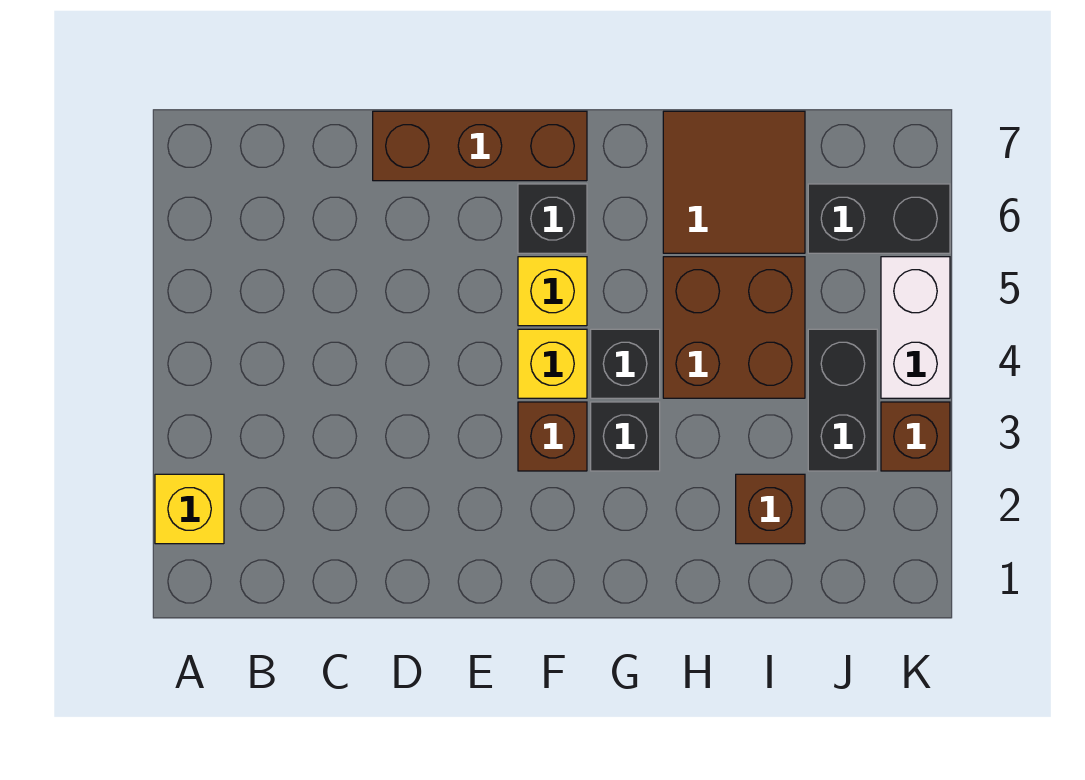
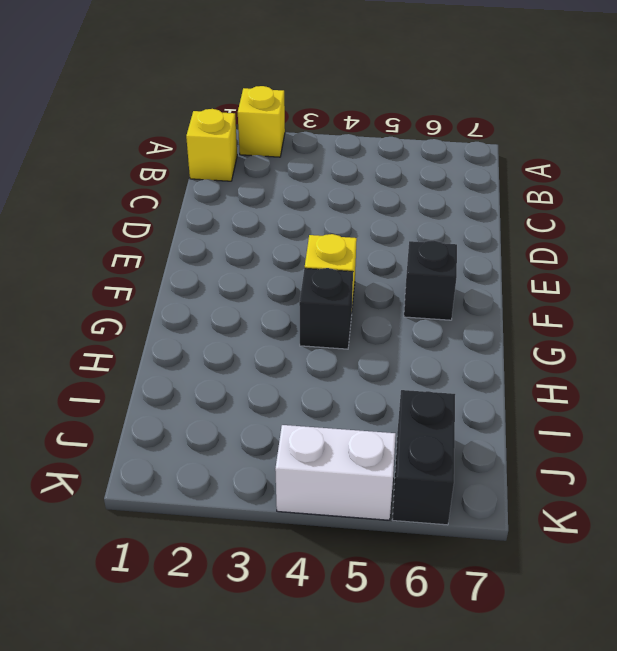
yellow brick B1 level 1 -> yellow brick F5 level 1
none -> brown brick D7:F7 level 1
none -> brown brick F3 level 1
none -> black brick G3 level 1

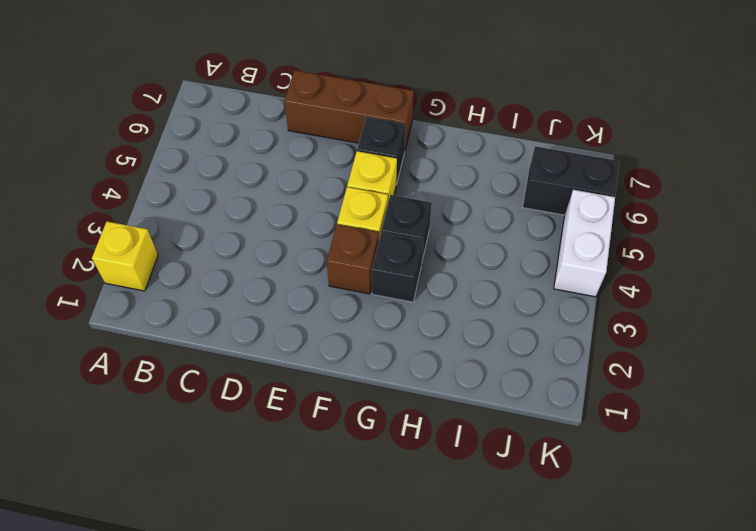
none -> brown brick H4:I5 level 1
none -> brown tile H6:I7 level 1
none -> brown brick I2 level 1

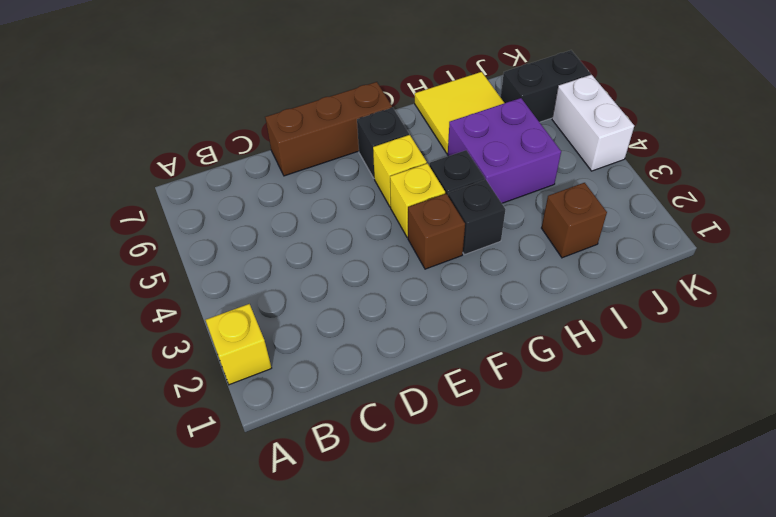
purple brick H4:I5 level 1 -> brown brick H4:I5 level 1
yellow tile H6:I7 level 1 -> brown tile H6:I7 level 1
none -> black brick J3:J4 level 1
none -> brown brick K3 level 1

